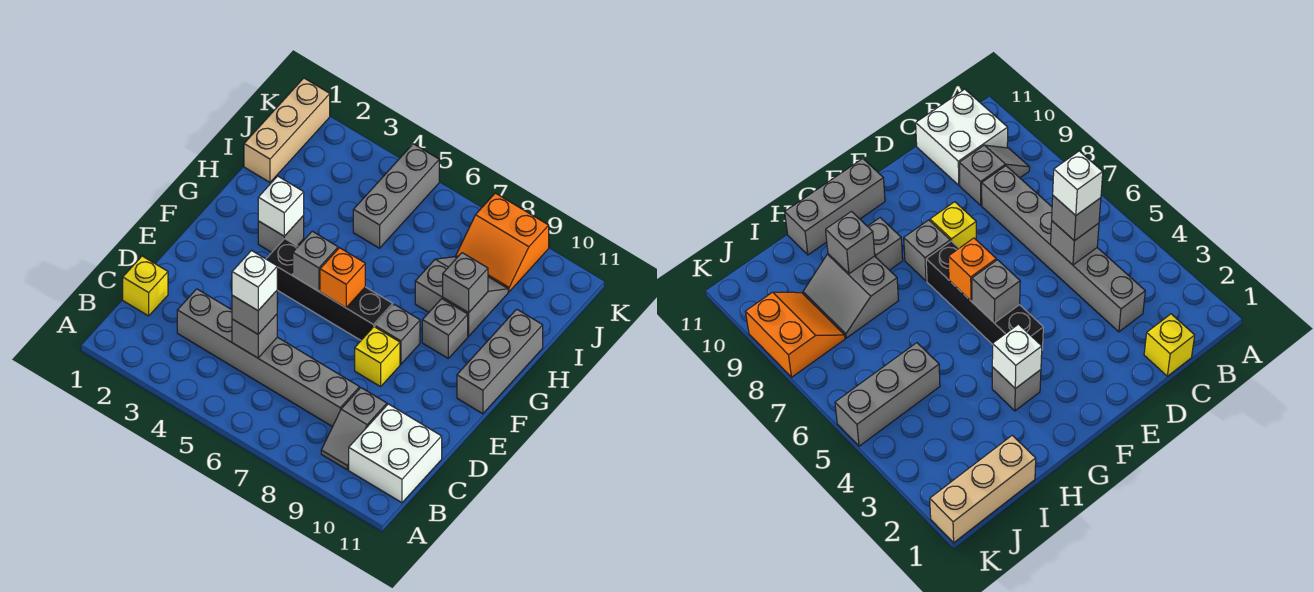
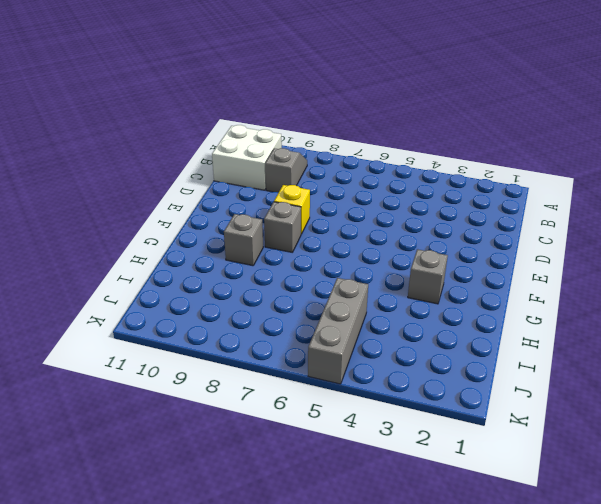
none -> yellow brick C1 level 1
none -> grey brick C3:C8 level 1
none -> black brick F4:F7 level 1

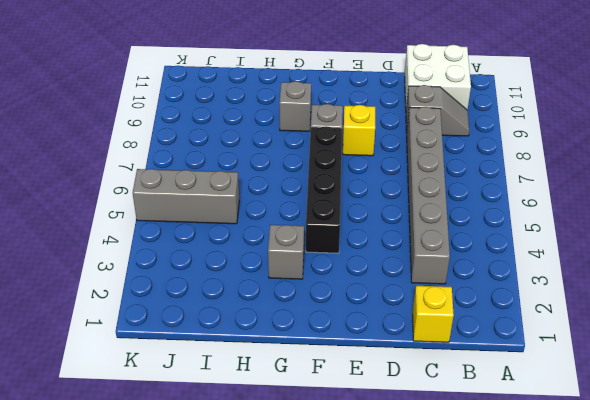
none -> grey brick F11:H11 level 1
none -> grey slope H8:I9 level 1 top H
none -> tan brick I1:K1 level 1

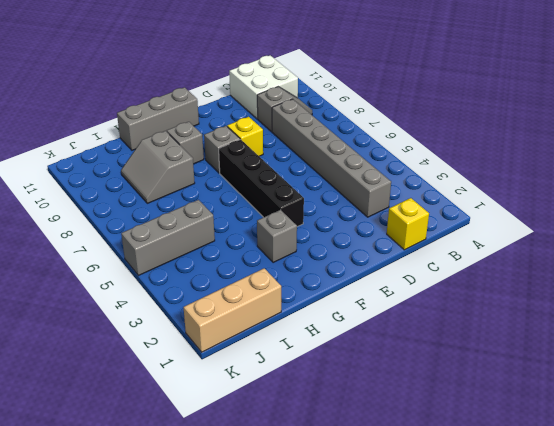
none -> orange slope J8:K9 level 1 top K
none -> grey brick C5 level 2
none -> grey brick F5 level 2

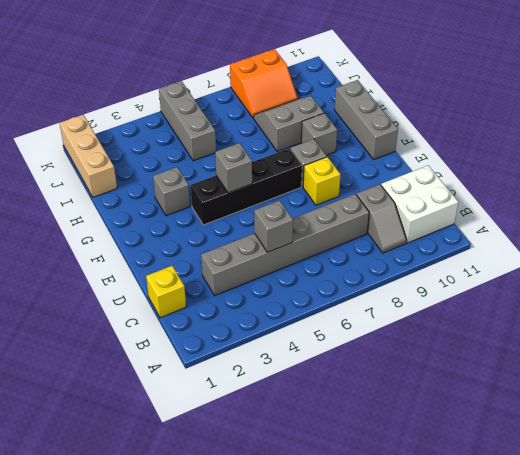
none -> orange brick F6 level 2
none -> white brick G3 level 2
none -> grey brick H9 level 2

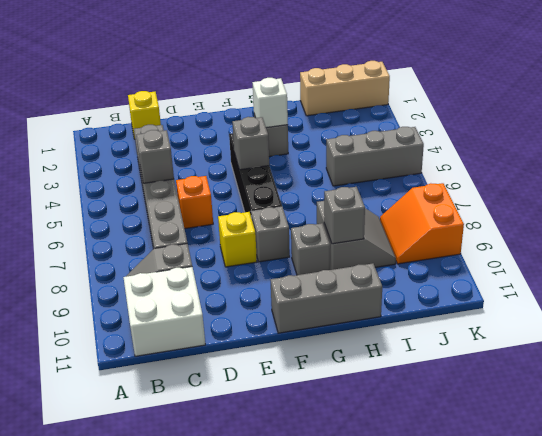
orange brick D6 level 1 -> orange brick F6 level 2
none -> grey brick C5 level 3
none -> white brick C5 level 4

